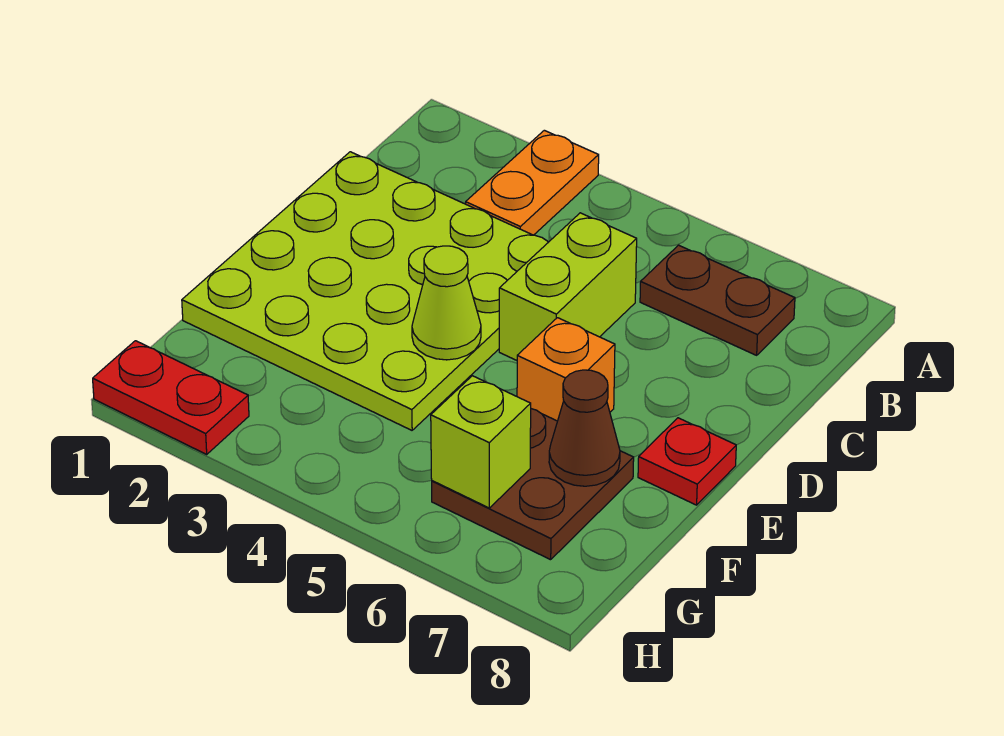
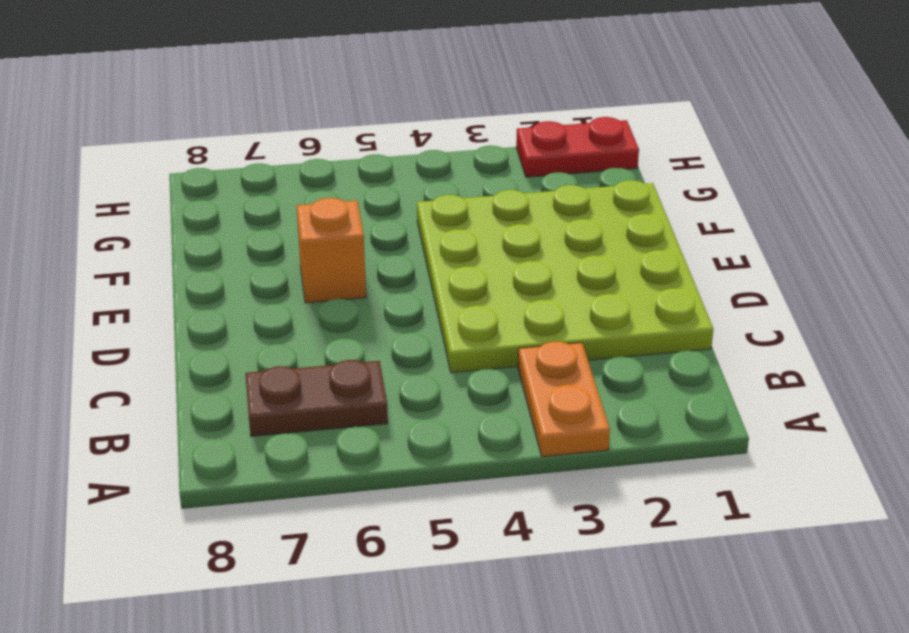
none -> lime brick C5:D5 level 1
none -> red plate E8 level 1

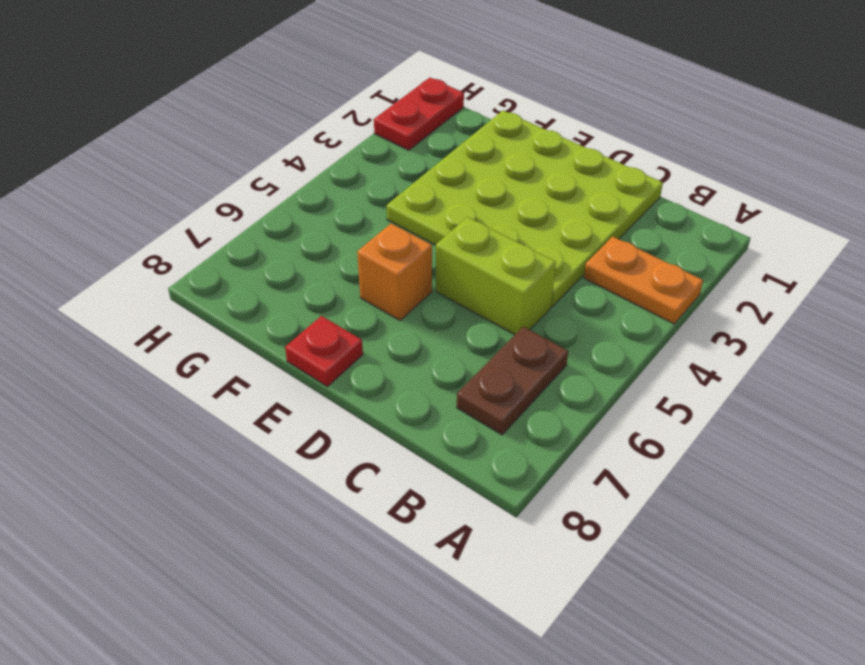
none -> brown plate F6:G7 level 1
none -> lime cone E4 level 2

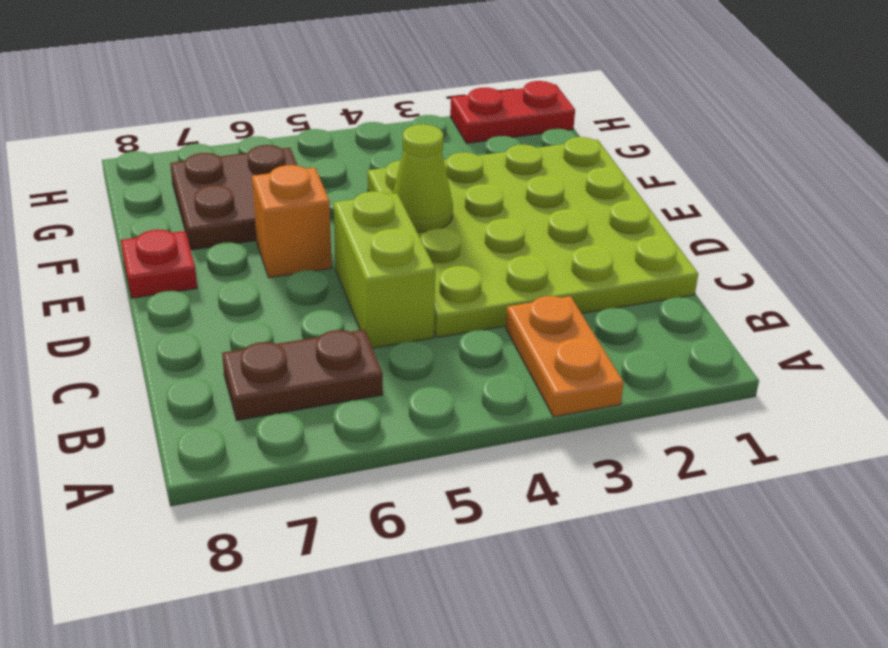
none -> brown cone F7 level 2
none -> lime brick G6 level 2

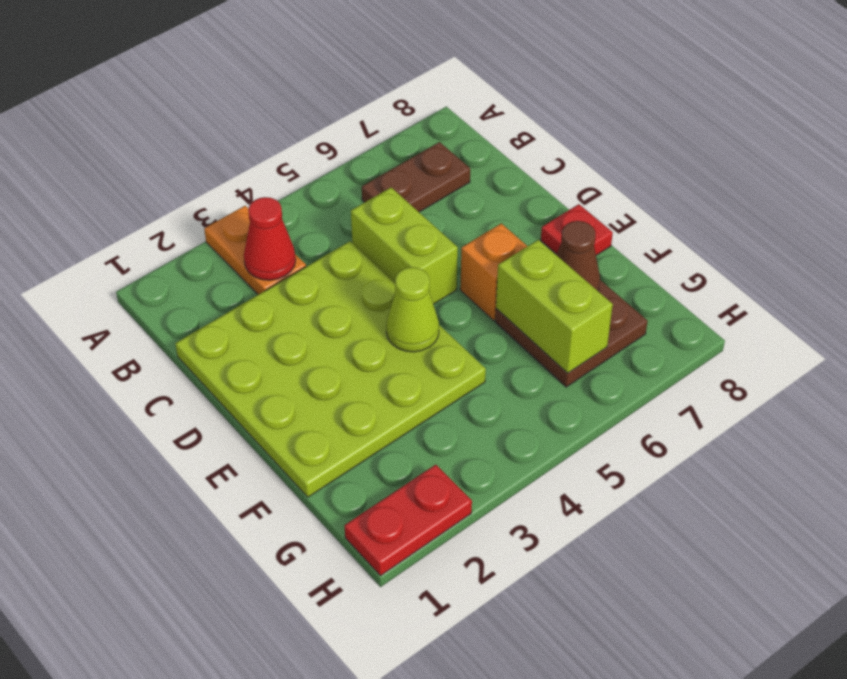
red cone B3 level 2 -> none
lime brick F6:G6 level 2 -> lime brick G6 level 2

